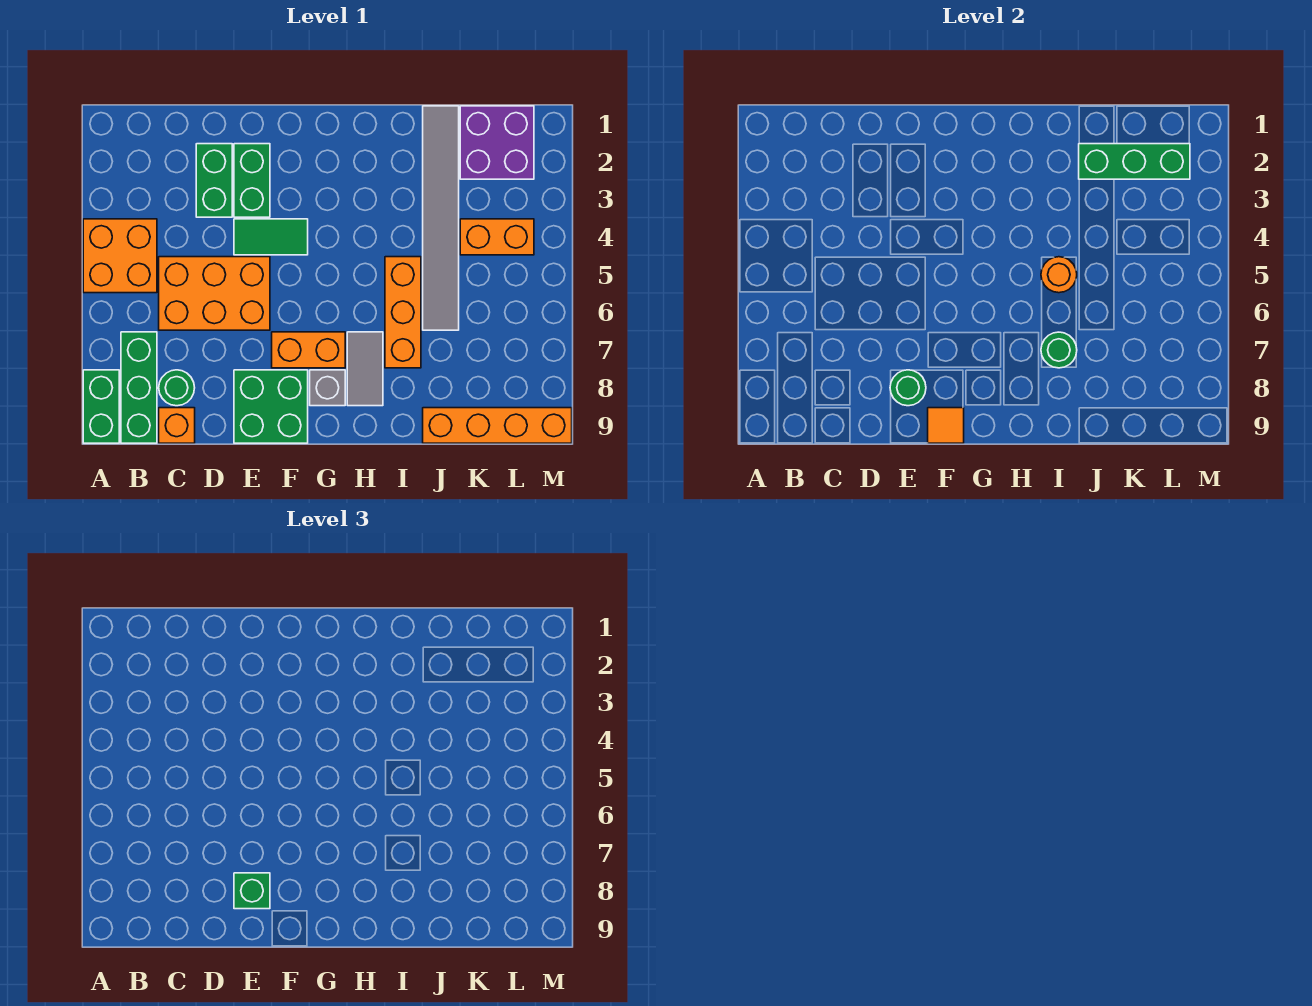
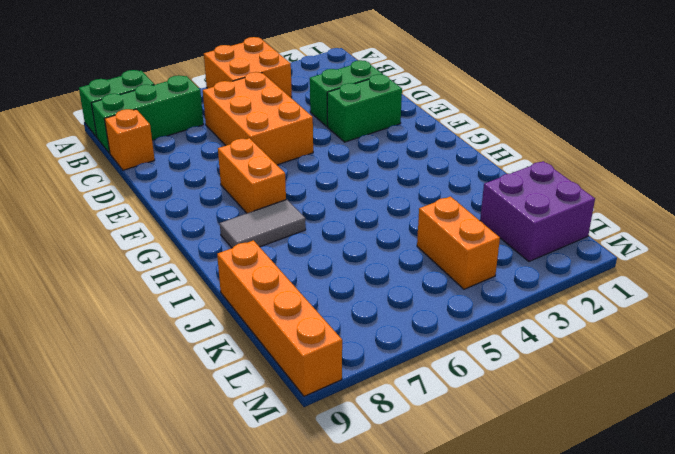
none -> green round brick C8 level 1
none -> green tile E4:F4 level 1
none -> green brick E8:F9 level 1

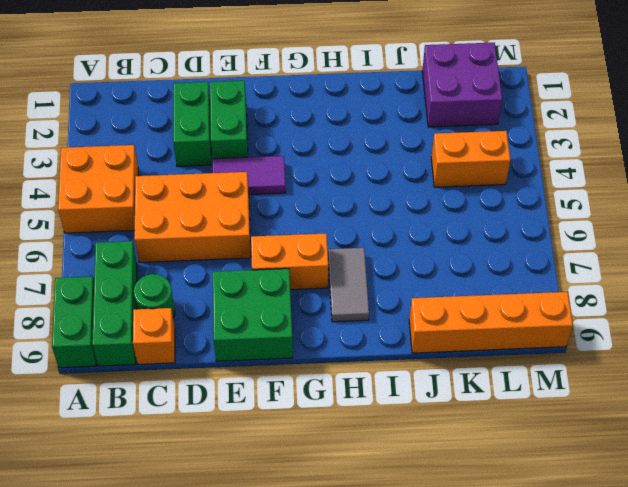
purple tile E4:F4 level 1 -> green tile E4:F4 level 1
none -> grey brick G8 level 1
none -> orange brick I5:I7 level 1
none -> grey tile J1:J6 level 1

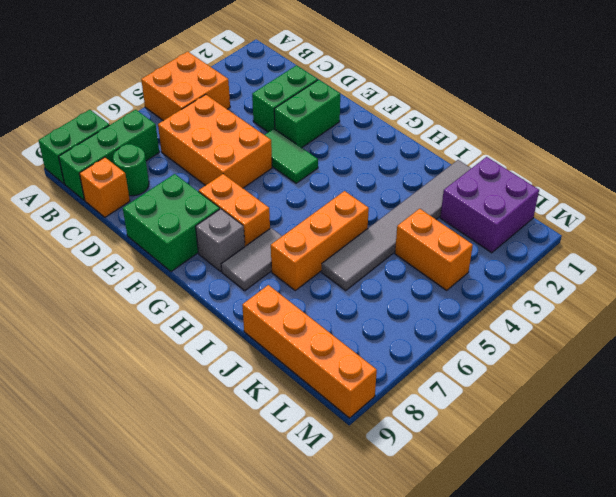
none -> green round brick E8 level 2
none -> orange tile F9 level 2
none -> orange round brick I5 level 2

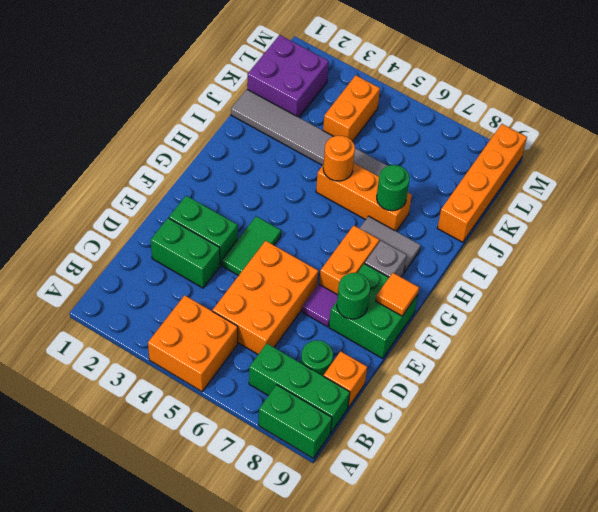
purple tile E7 level 1 -> none
none -> green brick J2:L2 level 2
none -> green brick E8 level 3

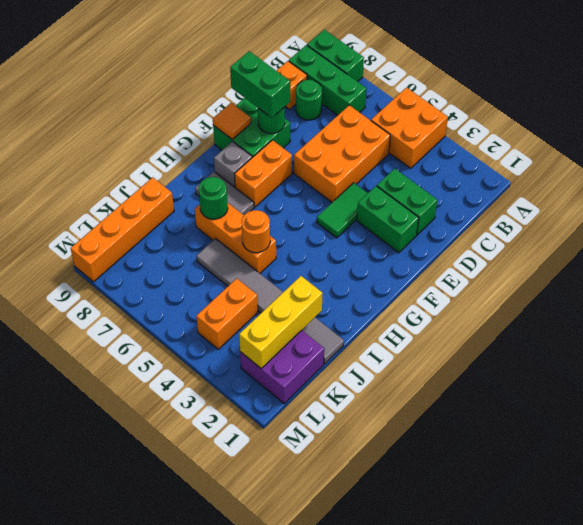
green brick E8:E9 level 3 -> green brick E8 level 3
yellow brick J2:L2 level 2 -> green brick J2:L2 level 2

